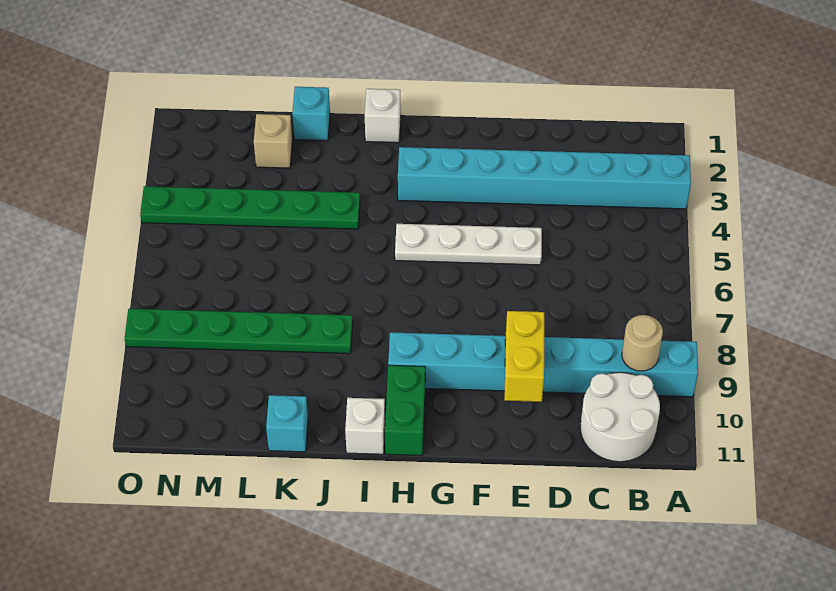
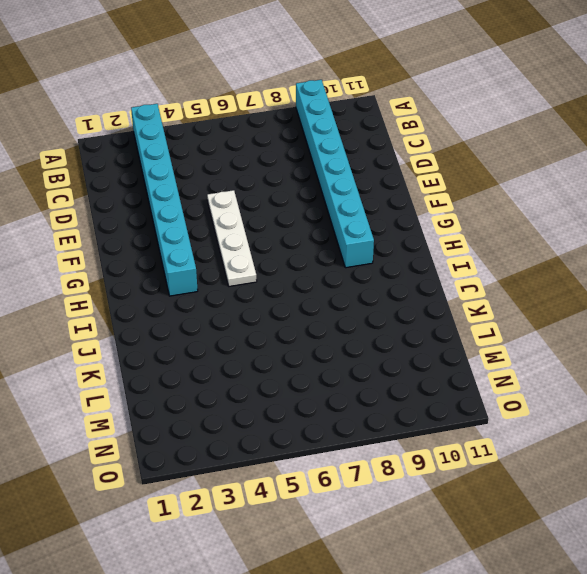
none -> white round brick B10:C11 level 1
none -> green brick H10:H11 level 1
none -> white brick I1 level 1

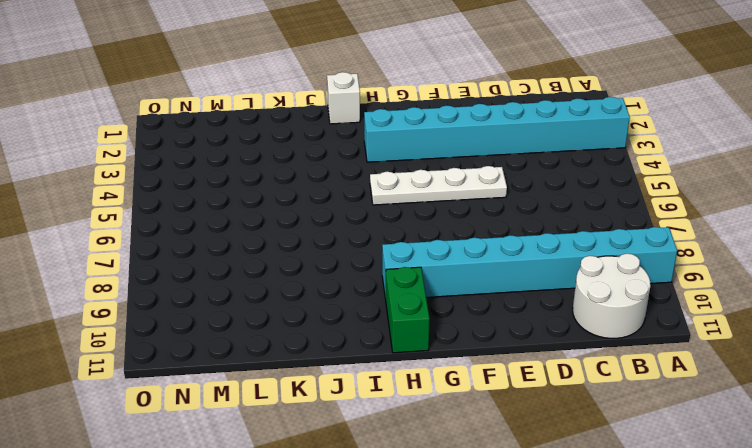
none -> white brick I11 level 1
none -> green plate J4:O4 level 1
none -> green plate J8:O8 level 1

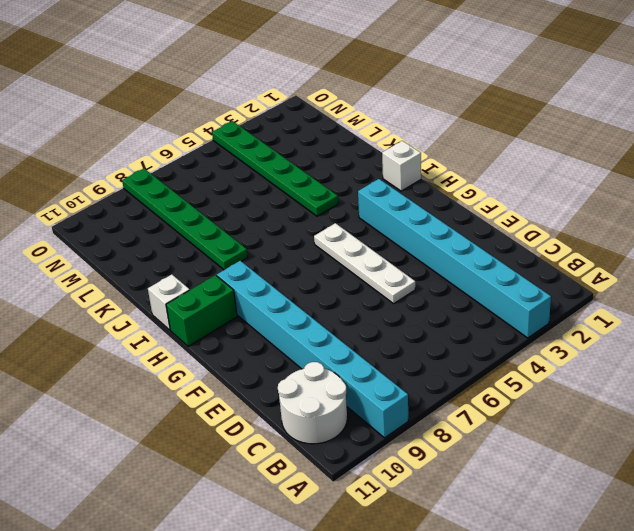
none -> cyan brick K1 level 1
none -> cyan brick K11 level 1
none -> tan brick L2 level 1

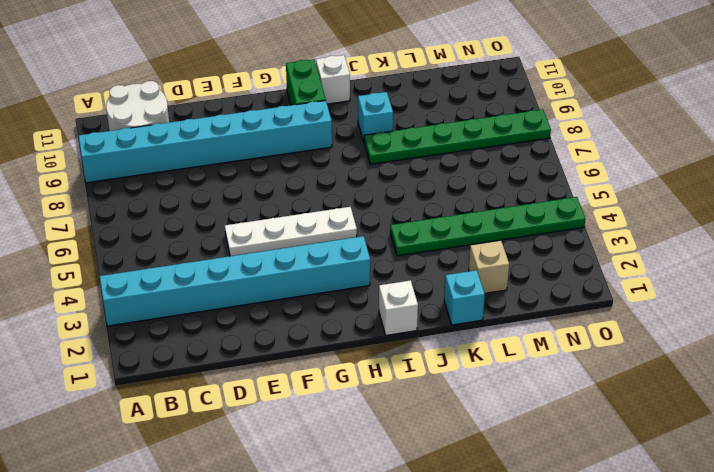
cyan brick J9 level 1 -> cyan brick K11 level 1
none -> tan round brick B9 level 2
none -> yellow brick E9:E10 level 2

